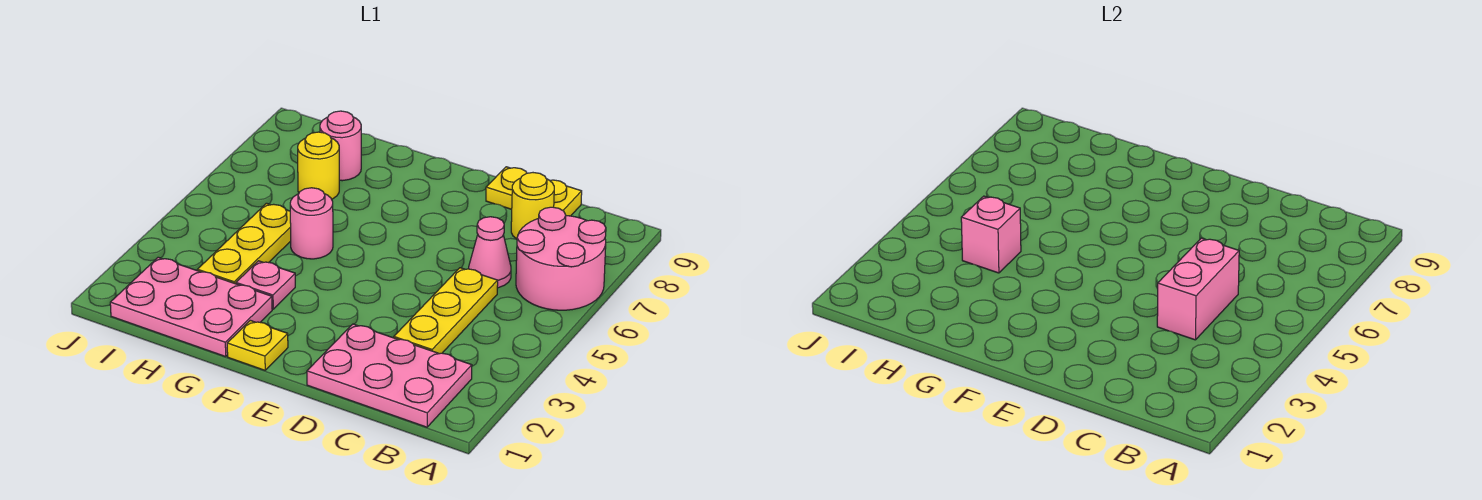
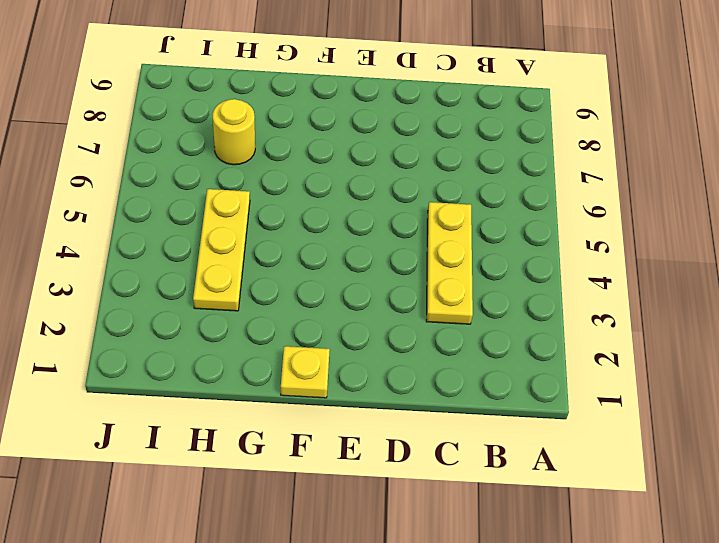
none -> pink round brick A6:B7 level 1
none -> pink plate B1:D2 level 1
none -> pink cone C6 level 1

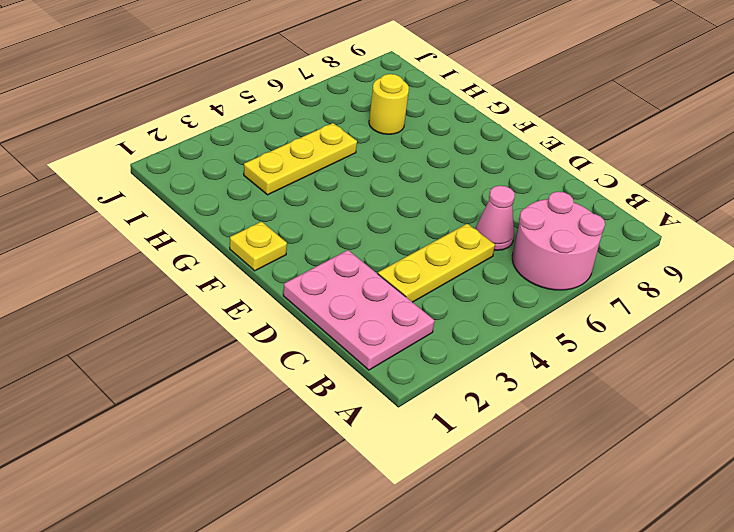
none -> yellow round brick C8 level 1
none -> yellow plate C9:D9 level 1
none -> pink plate G1:I2 level 1

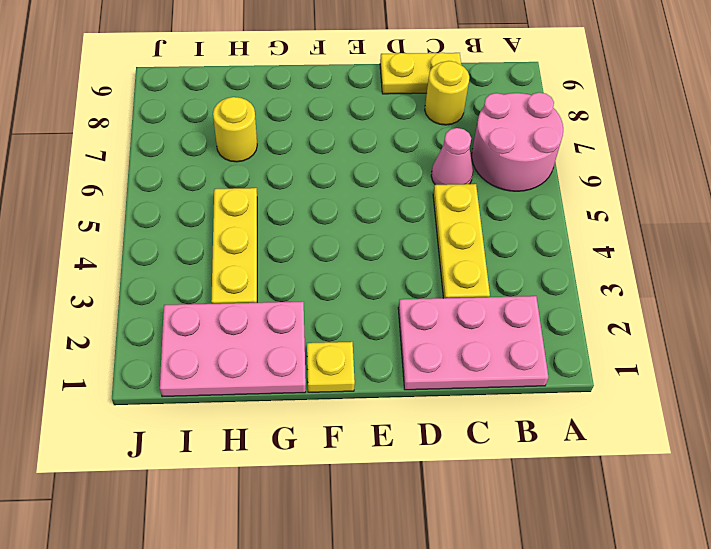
none -> pink plate G3 level 1
none -> pink round brick G5 level 1
none -> pink round brick H8 level 1

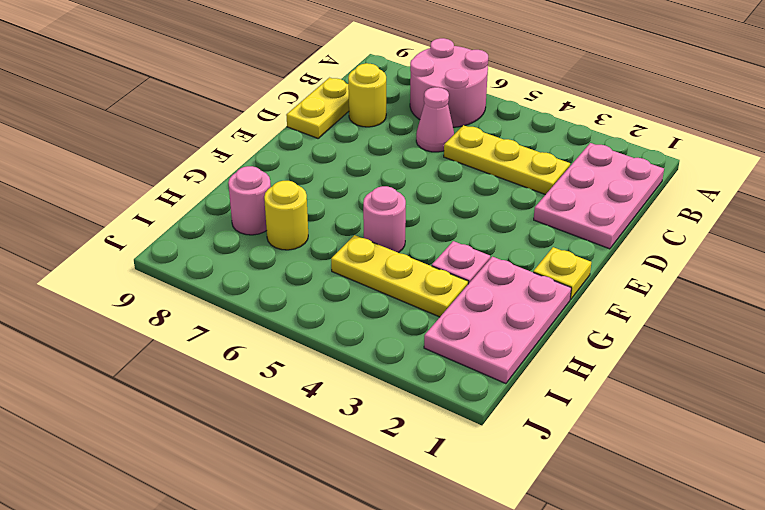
none -> pink brick C4:C5 level 2
none -> pink brick H4 level 2

